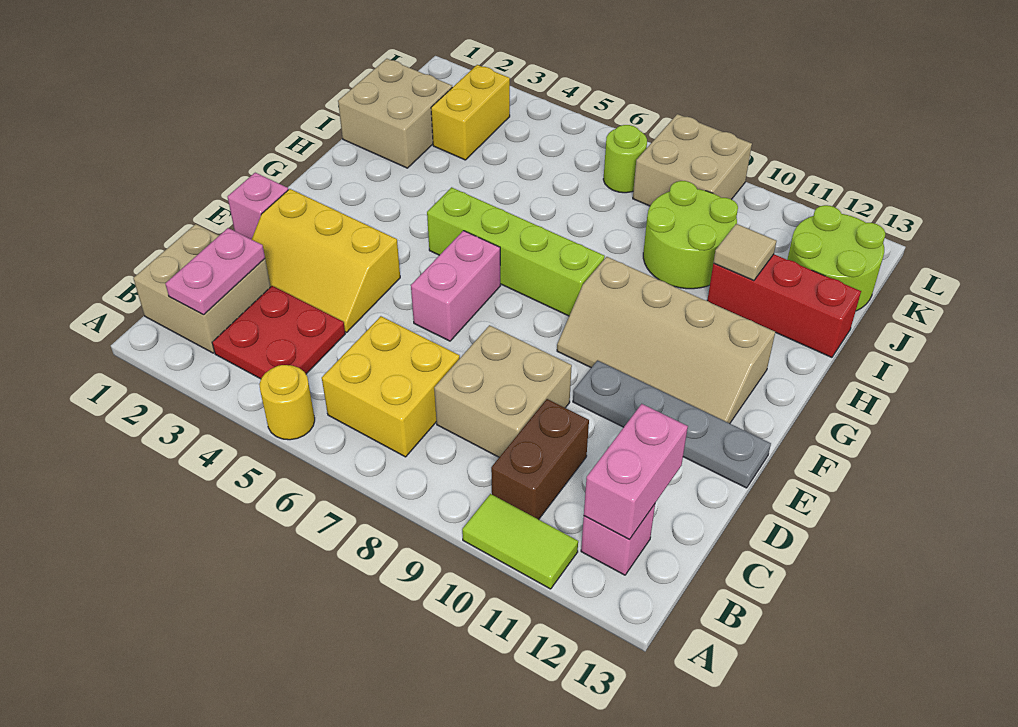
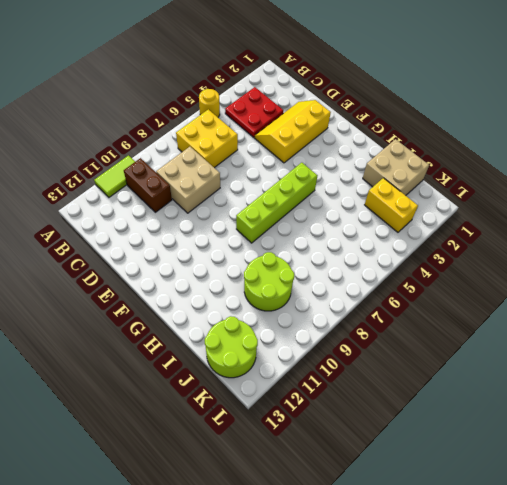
none -> tan brick B1:C2 level 1
none -> pink brick B12 level 1
none -> pink brick E1 level 1

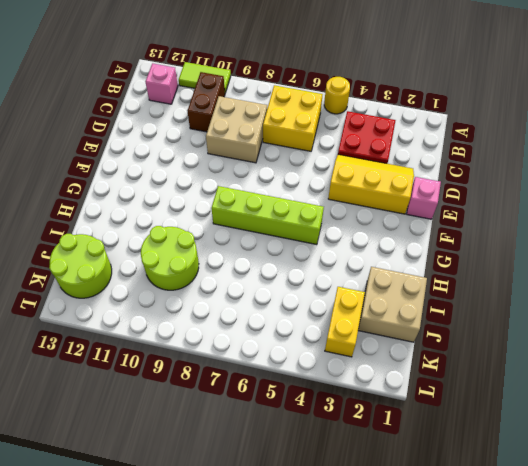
none -> tan brick B1:C2 level 1
none -> pink brick E6:F6 level 1
none -> grey plate E10:E13 level 1

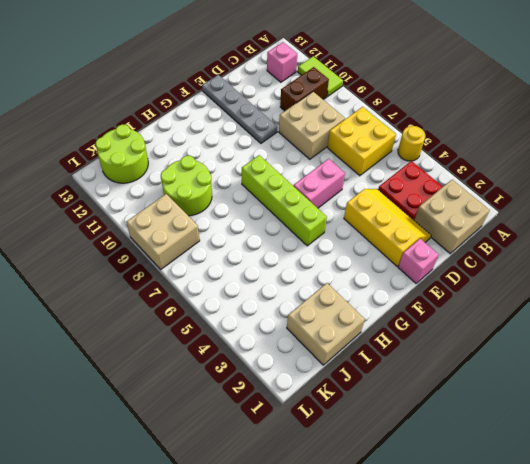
none -> tan slope F9:G12 level 1 top G
none -> red brick I11:I13 level 1
none -> yellow brick J3:K3 level 1

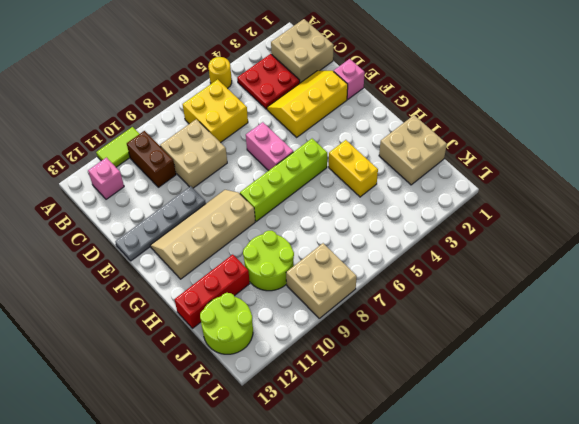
yellow brick H4:I4 level 1 -> yellow brick J3:K3 level 1
none -> lime round brick K7 level 1
none -> pink plate B2:C2 level 2
none -> pink brick B12:C12 level 2

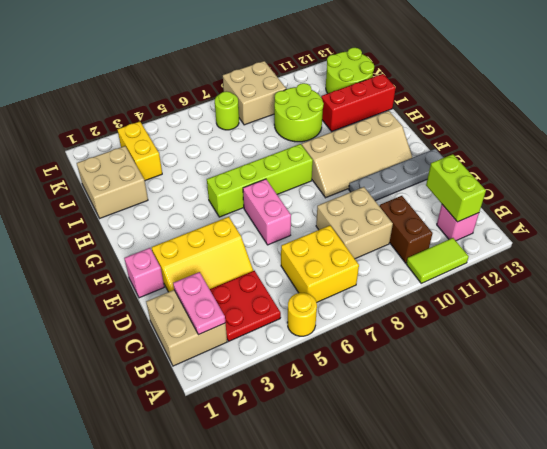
lime brick B12:C12 level 2 -> pink brick B12:C12 level 2
none -> tan tile I11 level 2

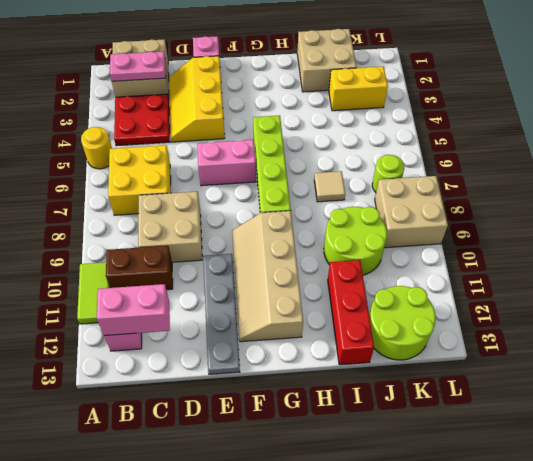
tan tile I7 level 1 -> tan tile I11 level 2

